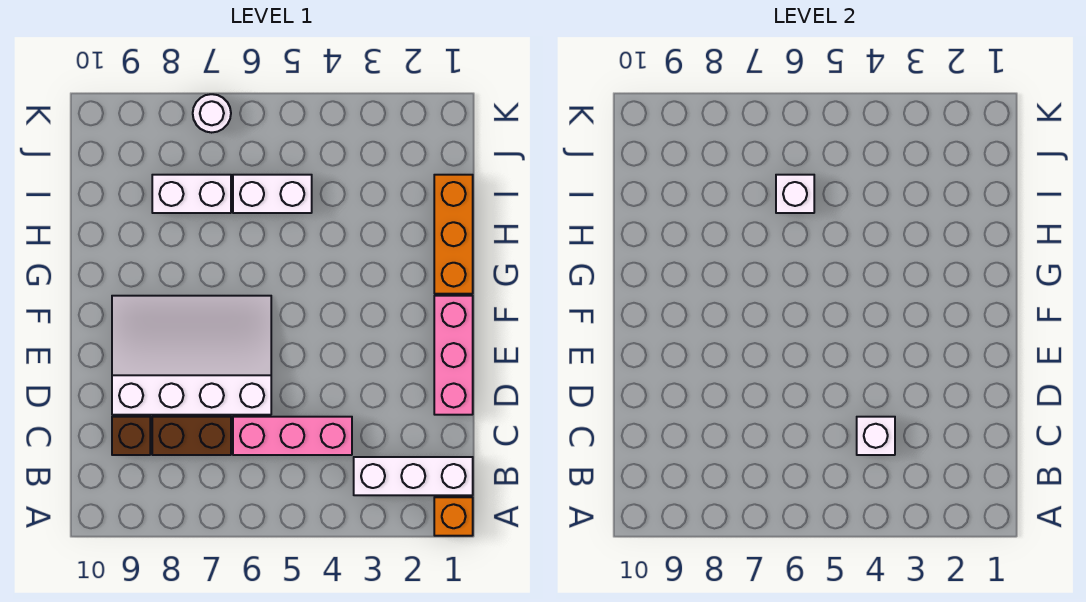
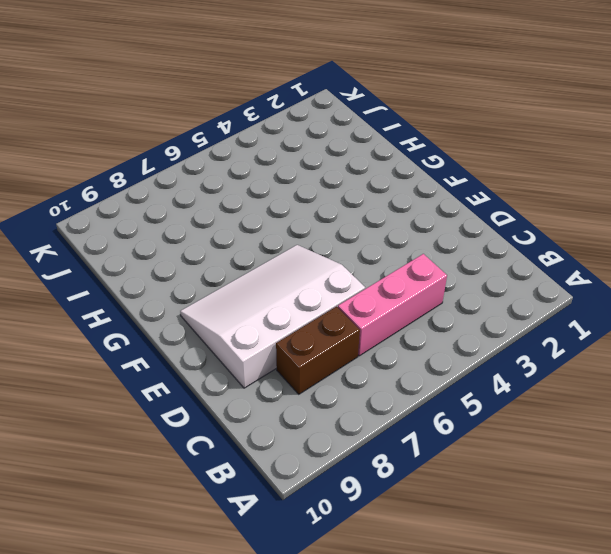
none -> orange brick A1 level 1
none -> white brick B1:B3 level 1
none -> brown brick C9 level 1

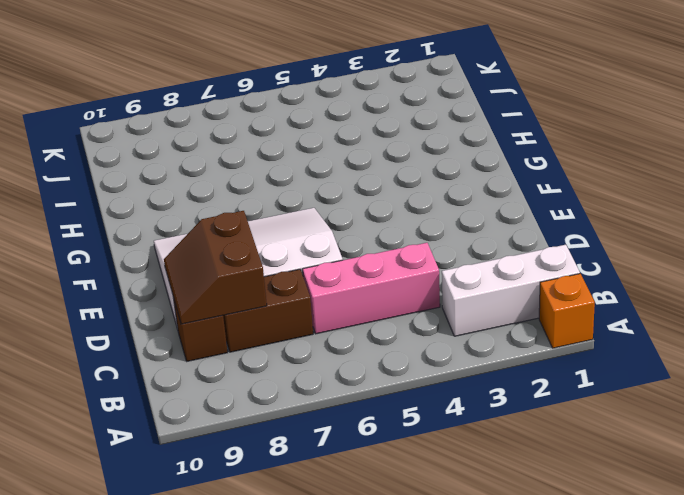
brown slope C8:D9 level 2 top 8 -> none
none -> pink brick D1:F1 level 1
none -> orange brick G1:I1 level 1
none -> white brick I5:I6 level 1

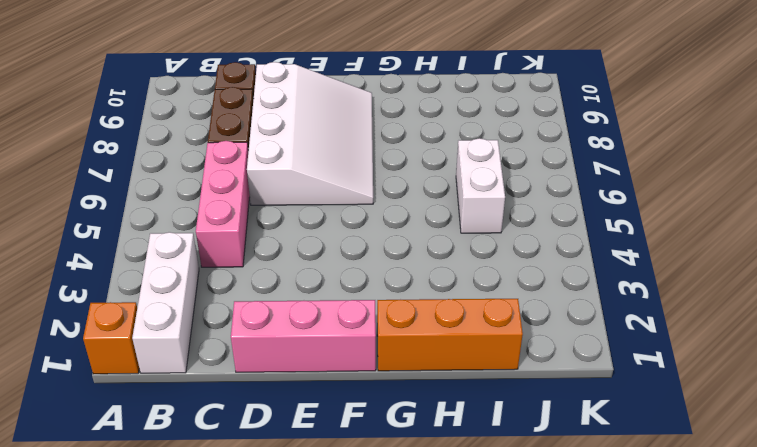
none -> white brick I7:I8 level 1
none -> white round brick K7 level 1
none -> white brick C4 level 2

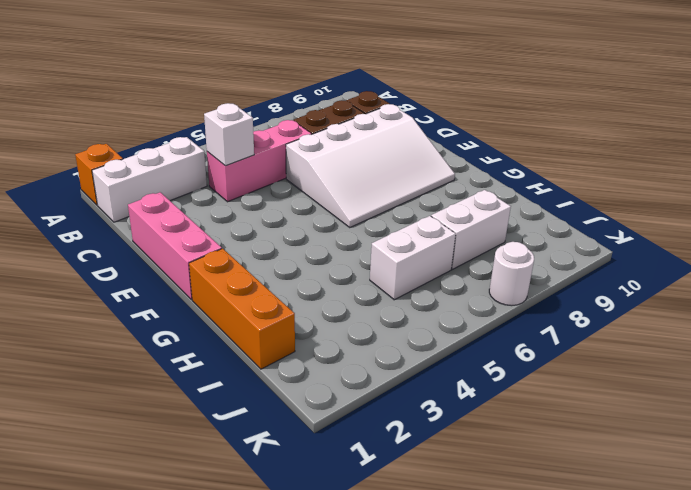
none -> white brick I6 level 2

